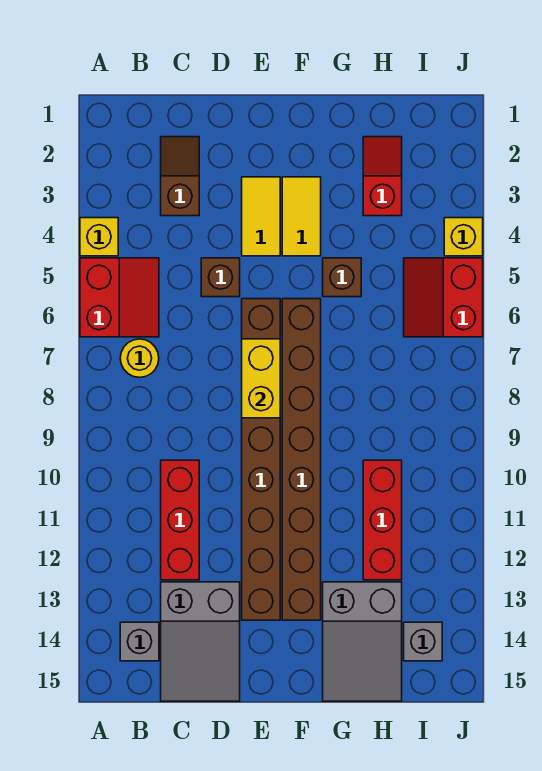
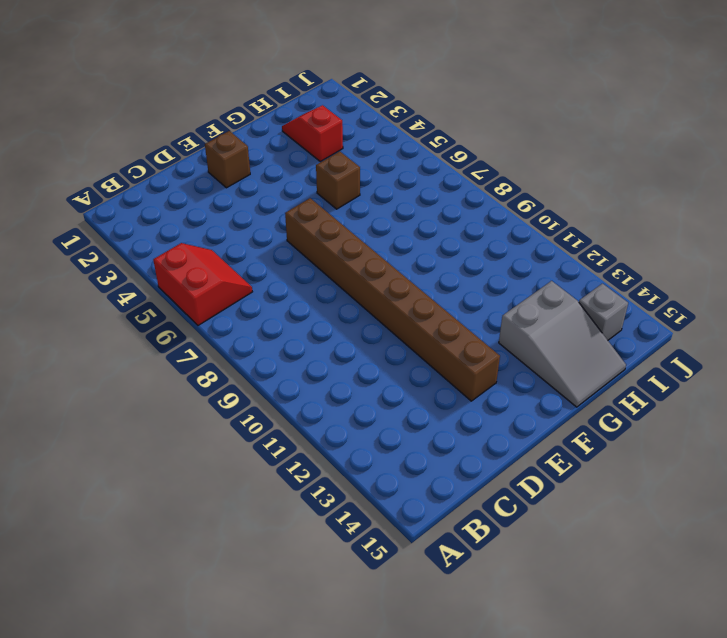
brown brick E2 level 1 -> brown brick D5 level 1
none -> yellow brick A4 level 1
none -> yellow round brick B7 level 1
none -> grey brick B14 level 1

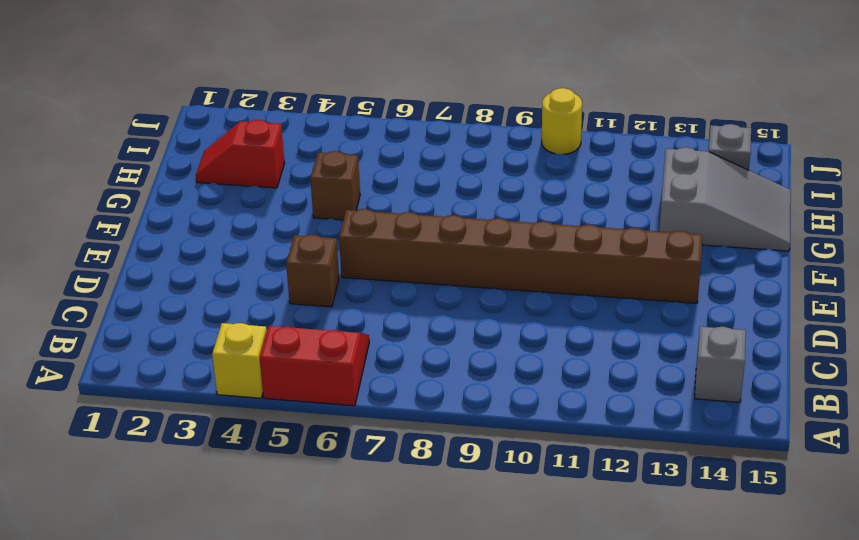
yellow round brick J10 level 1 -> yellow round brick B7 level 1
none -> brown slope C2:C3 level 1 top 3
none -> red brick C10:C12 level 1
none -> grey slope C13:D15 level 1 top 13

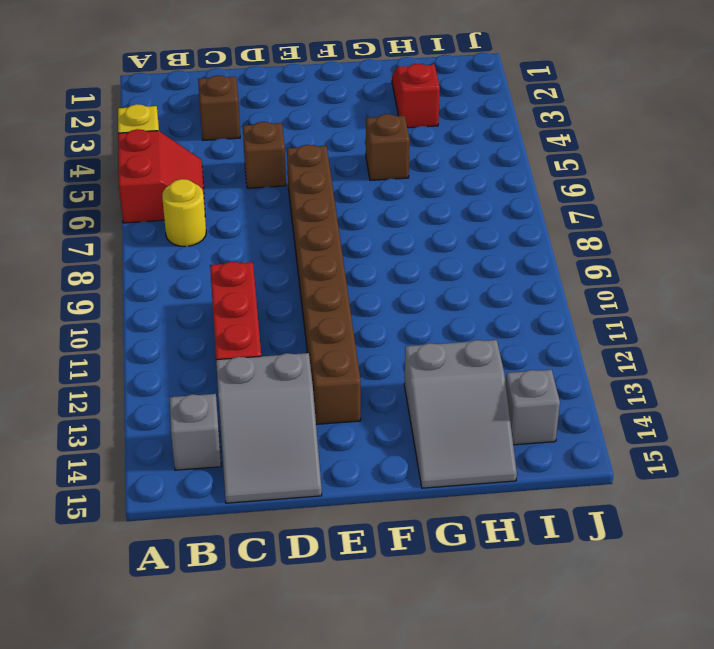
none -> yellow tile E3:E4 level 1
none -> yellow tile F3:F4 level 1
none -> brown brick F6:F13 level 1

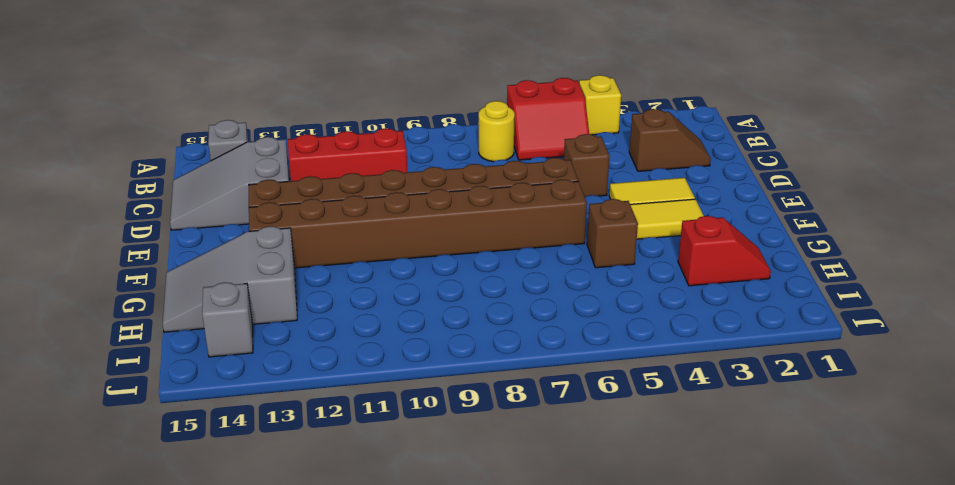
none -> red brick H10:H12 level 1
none -> red slope I5:J6 level 1 top J
none -> yellow brick J4 level 1

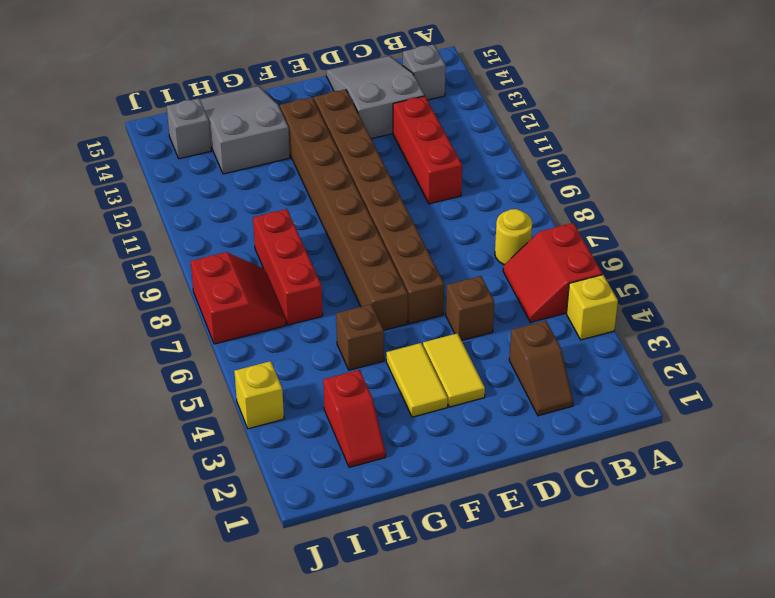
red brick H7:H9 level 1 -> red brick H10:H12 level 1
red slope I7:J8 level 1 top J -> red slope I5:J6 level 1 top J
none -> yellow brick E7:E8 level 2

